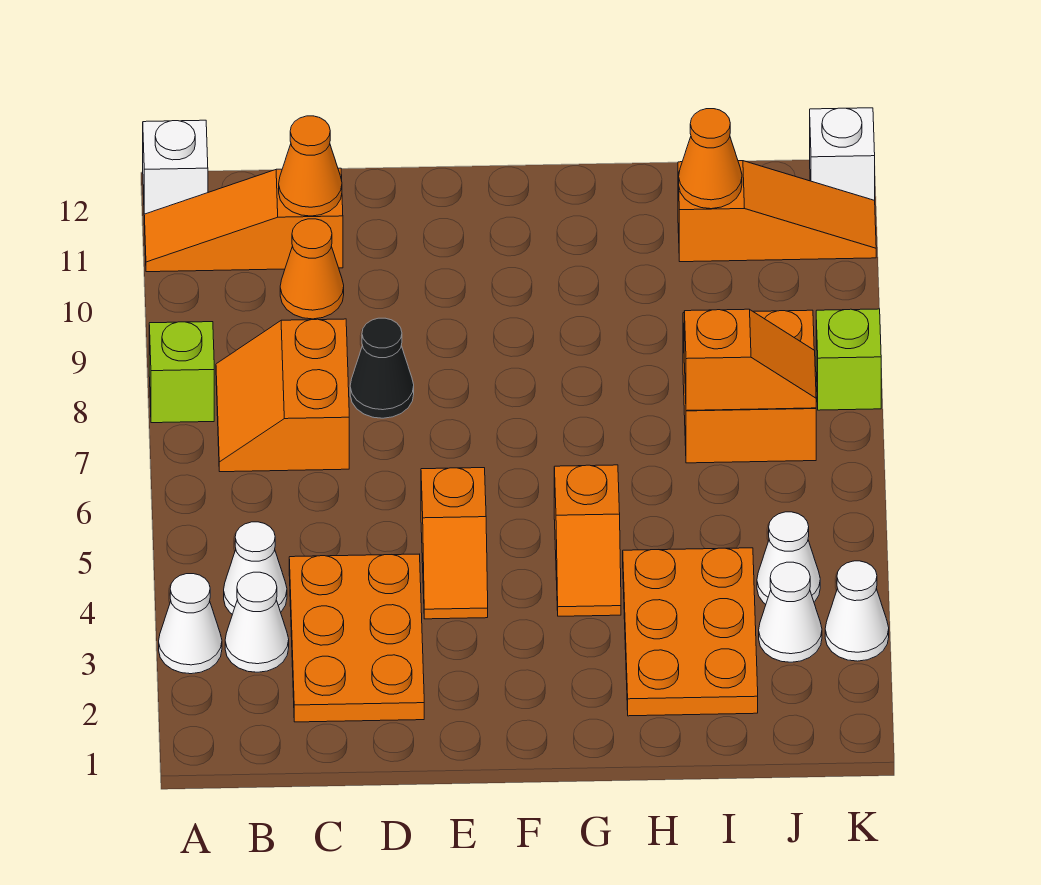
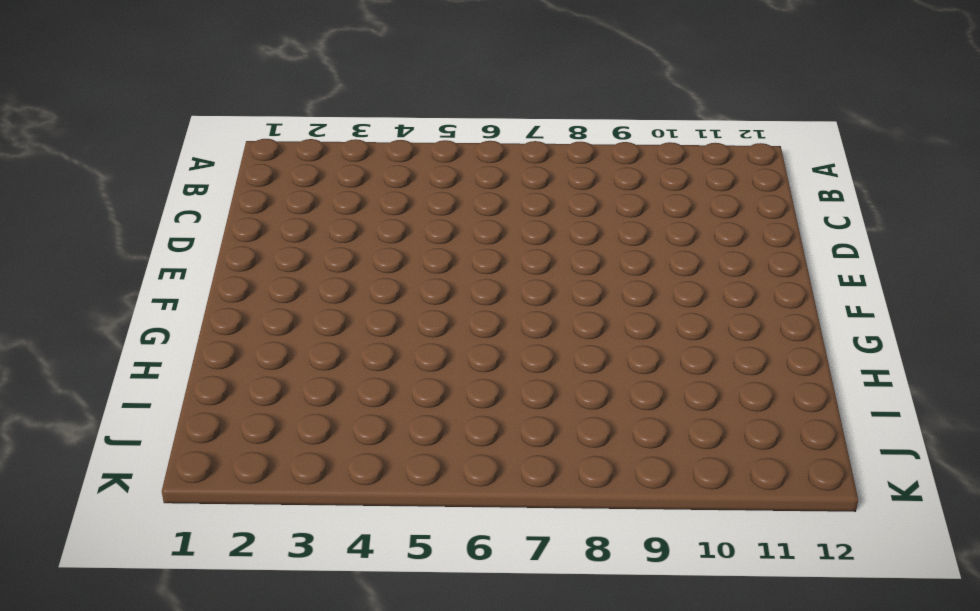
none -> white cone A3 level 1
none -> lime brick A8 level 1
none -> orange slope A11:C11 level 1 top C

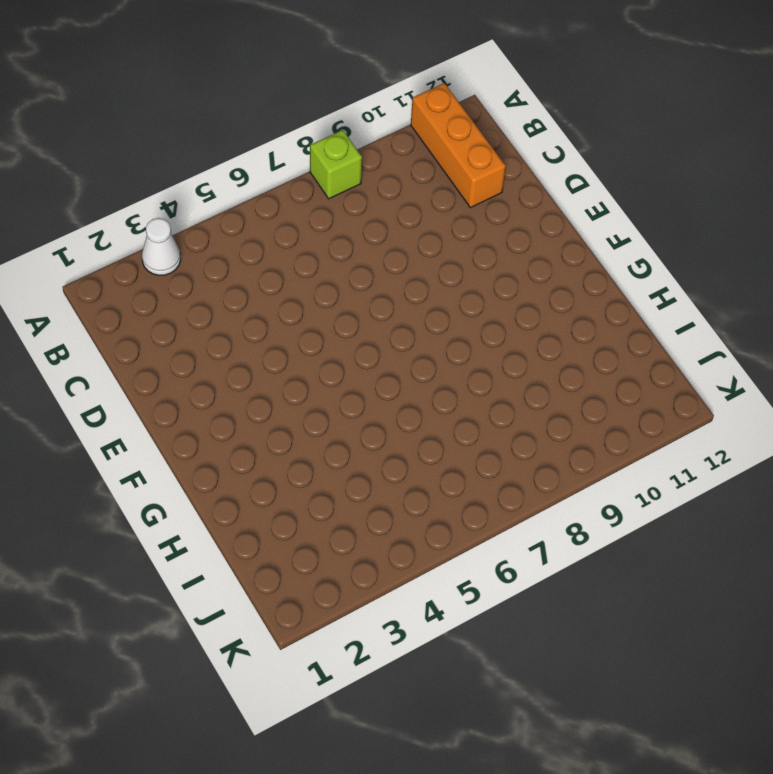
orange brick A11:C11 level 1 -> orange slope A11:C11 level 1 top C
none -> white brick A12 level 1
none -> white cone B3 level 1
none -> white cone B4 level 1

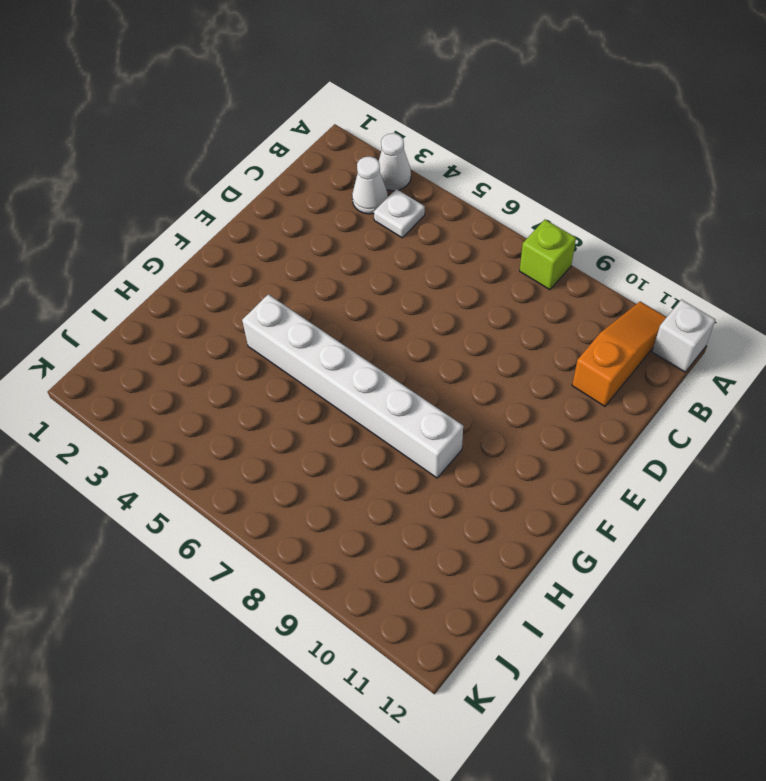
white plate B4 level 1 -> white cone B4 level 1
white brick G4:G9 level 1 -> orange slope G4:G5 level 1 top 5
none -> orange slope B7:C8 level 1 top C
none -> orange plate C2:D4 level 1
none -> orange cone C10 level 1

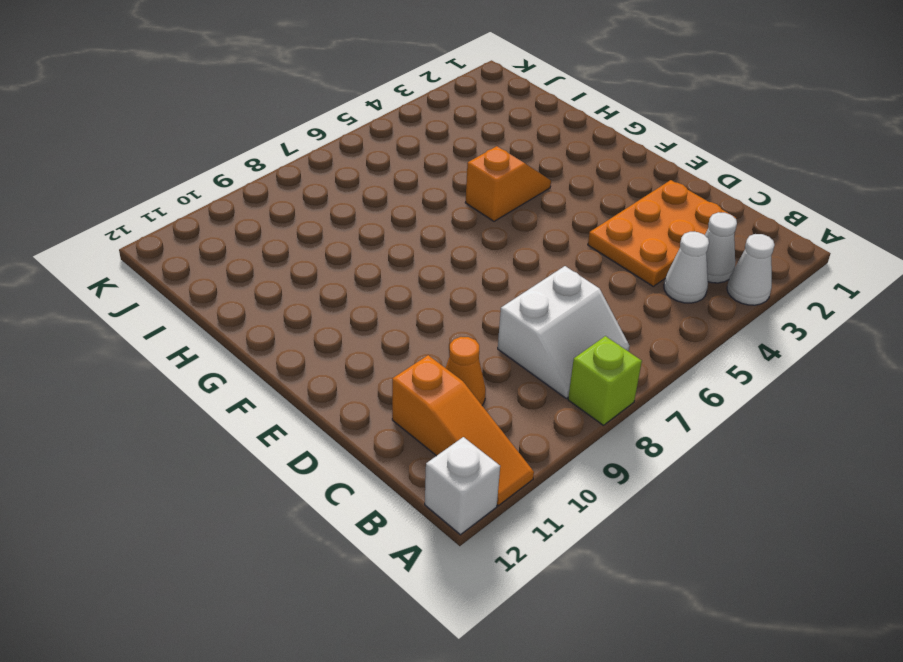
white slope B7:C8 level 1 top C -> orange slope B7:C8 level 1 top C
none -> black cone D8 level 1
none -> orange slope E4:E5 level 1 top 5
none -> orange plate H2:I4 level 1

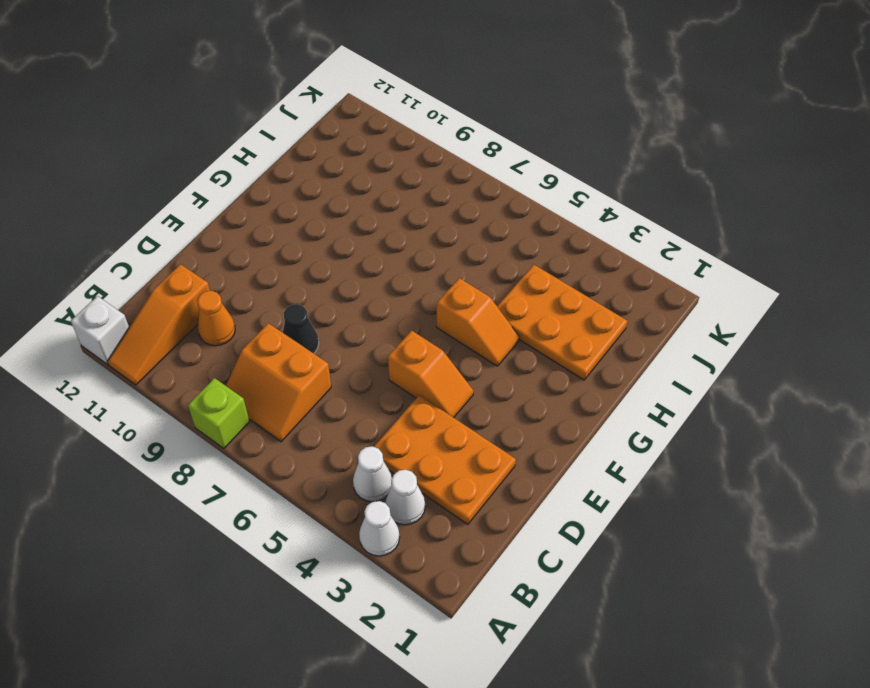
none -> orange brick I7:J8 level 1
none -> orange slope I11:K11 level 1 top I
none -> white cone J3 level 1

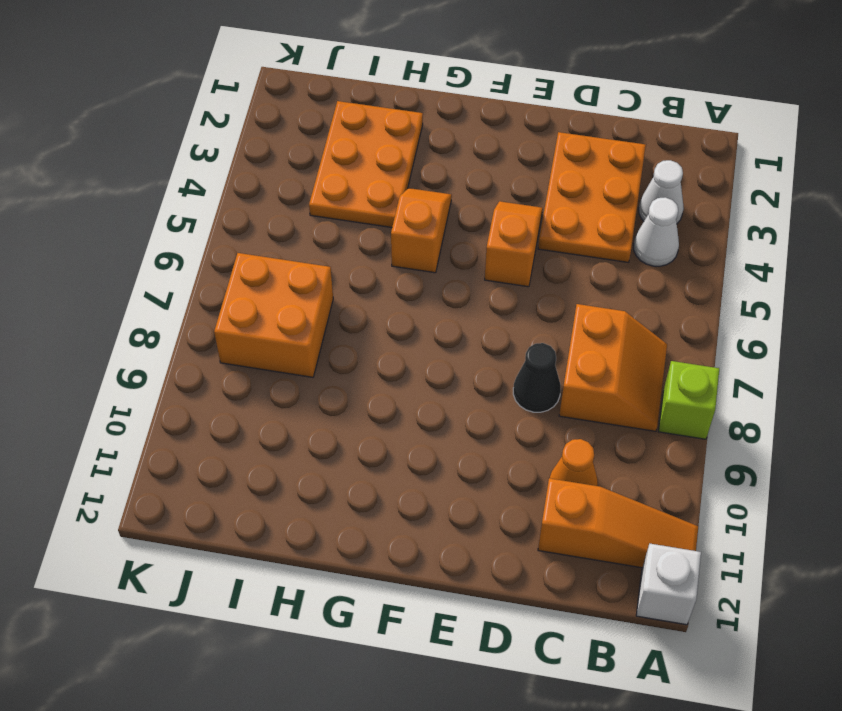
none -> white cone A3 level 1
none -> orange slope I11:K11 level 1 top I
none -> white cone J3 level 1

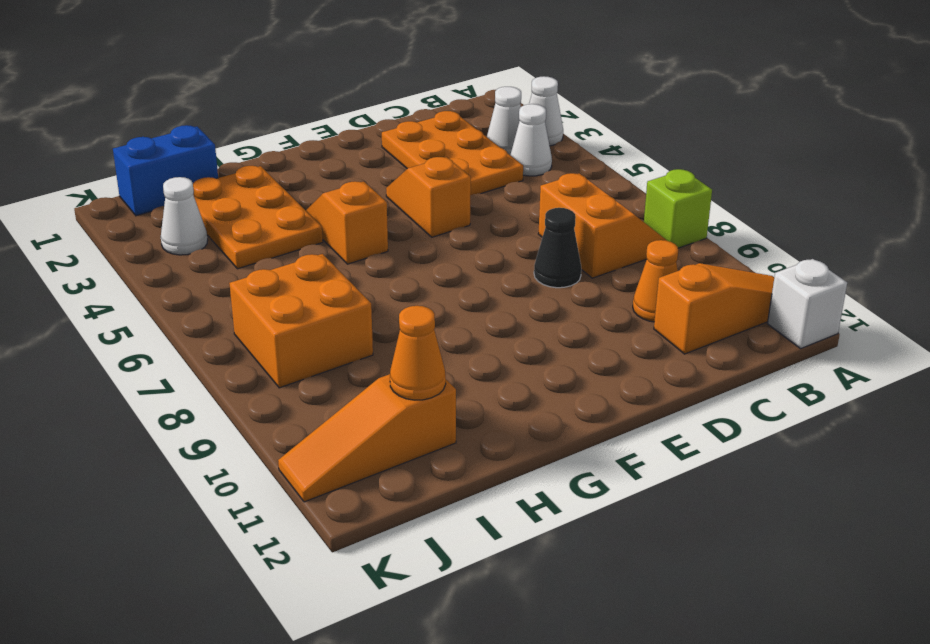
blue brick I1:J1 level 1 -> none
none -> white cone J4 level 1
none -> white cone K3 level 1
none -> lime brick K8 level 1

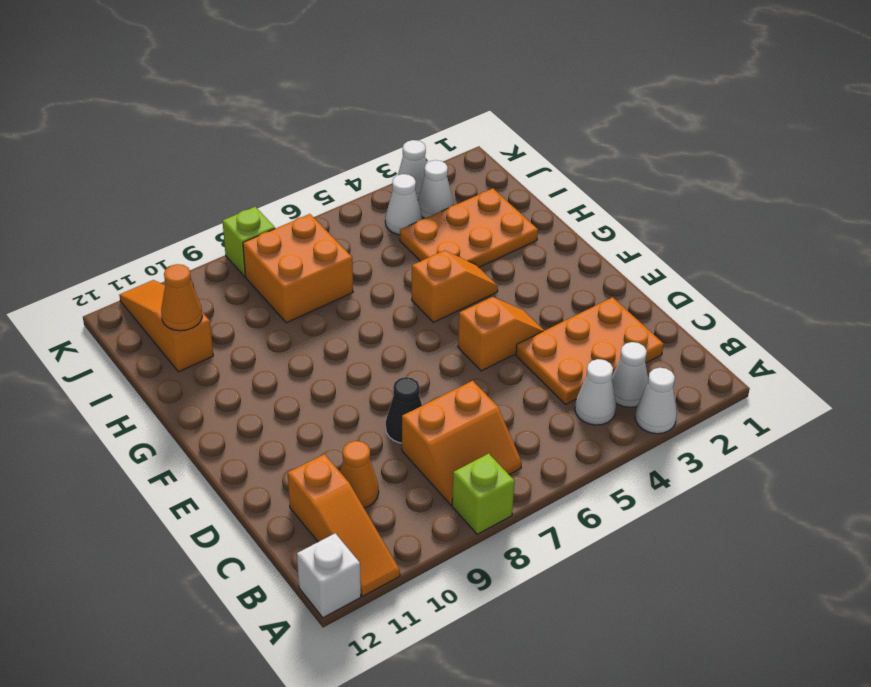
none -> white brick K12 level 1
none -> orange cone C11 level 2
none -> orange slope I7:J7 level 2 top I

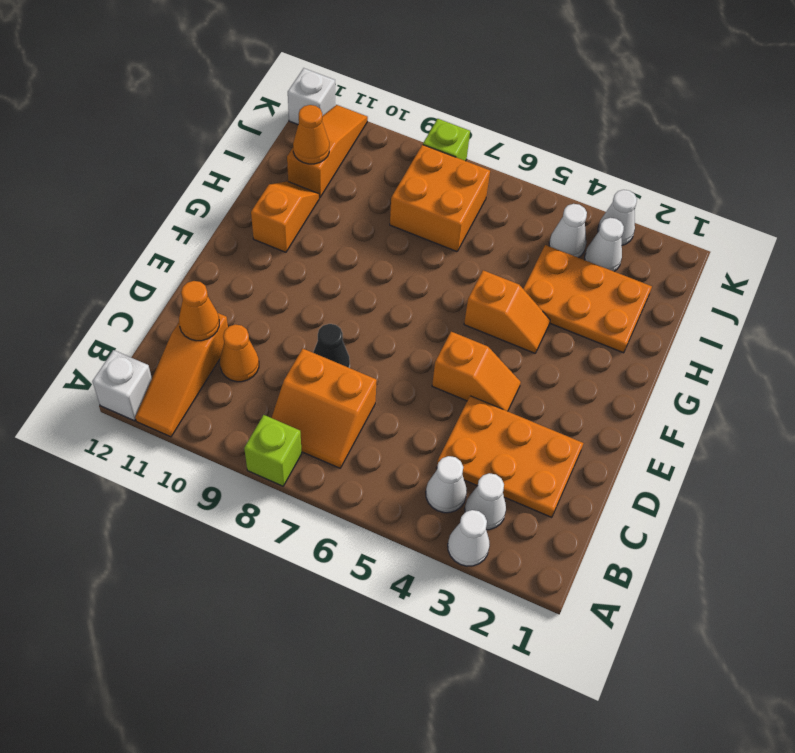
orange slope G11:H11 level 1 top G -> orange slope I7:J7 level 2 top I

